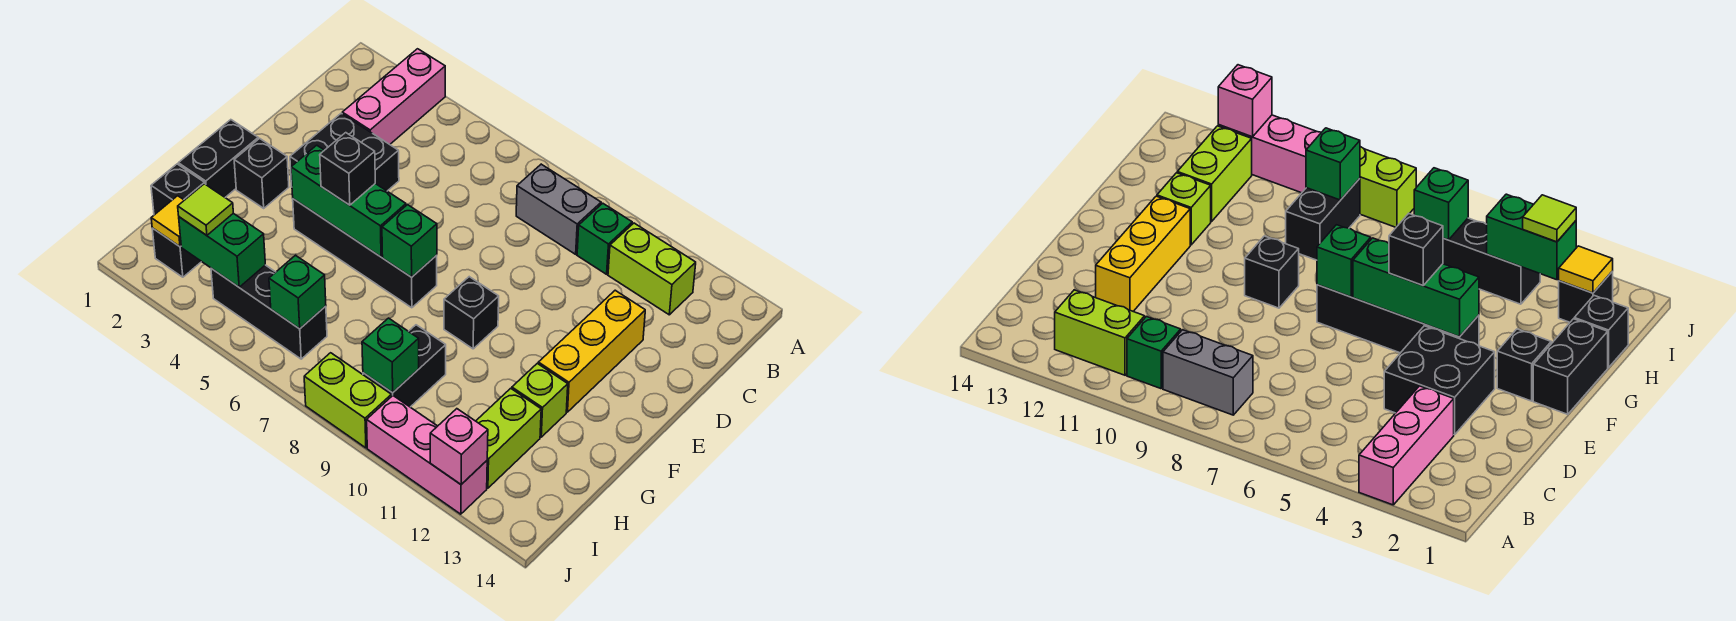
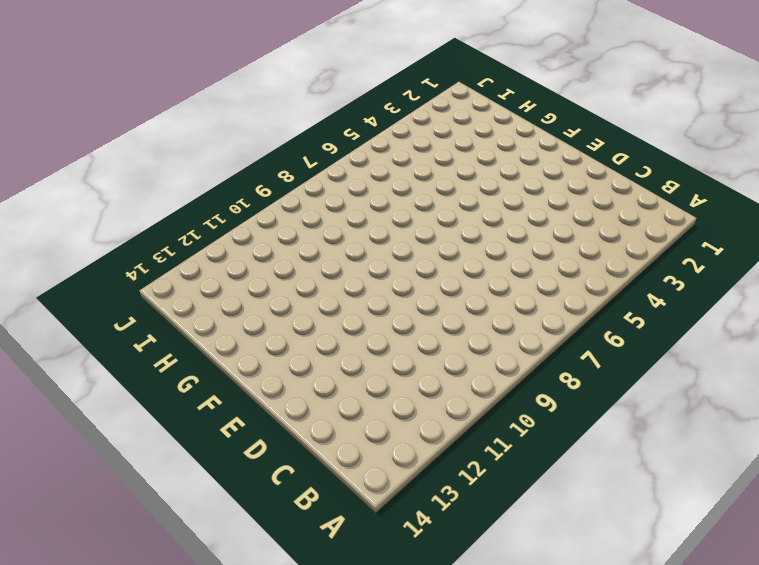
none -> pink brick A3:C3 level 1
none -> grey brick B8:B9 level 1
none -> green brick B10 level 1

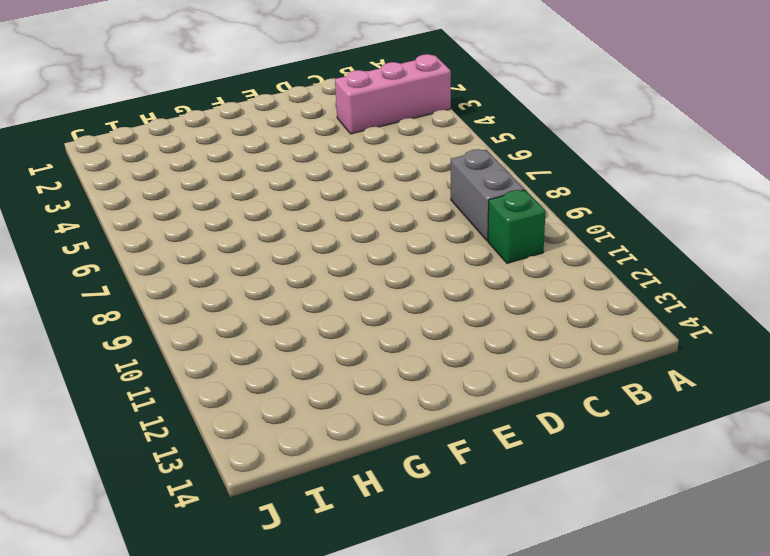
none -> lime brick B11:B12 level 1
none -> black brick D3:E4 level 1
none -> yellow brick D12:F12 level 1

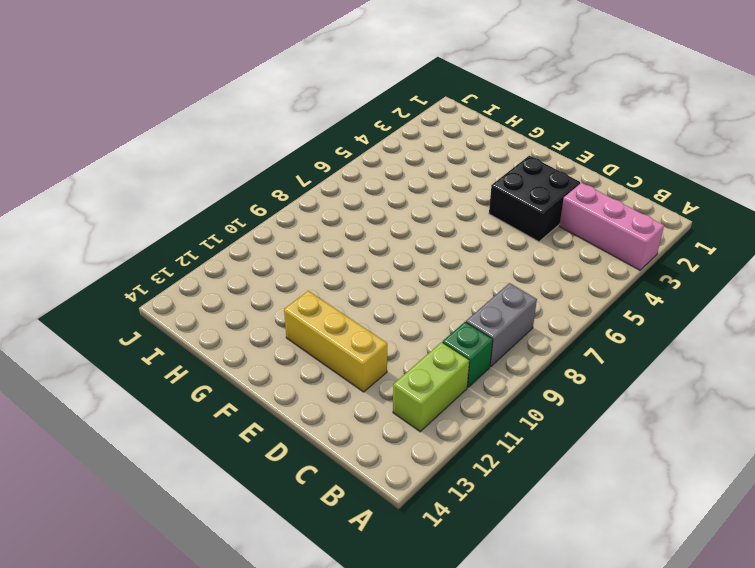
none -> black brick F1:G1 level 1
none -> black brick F2 level 1
none -> black brick F4:F7 level 1

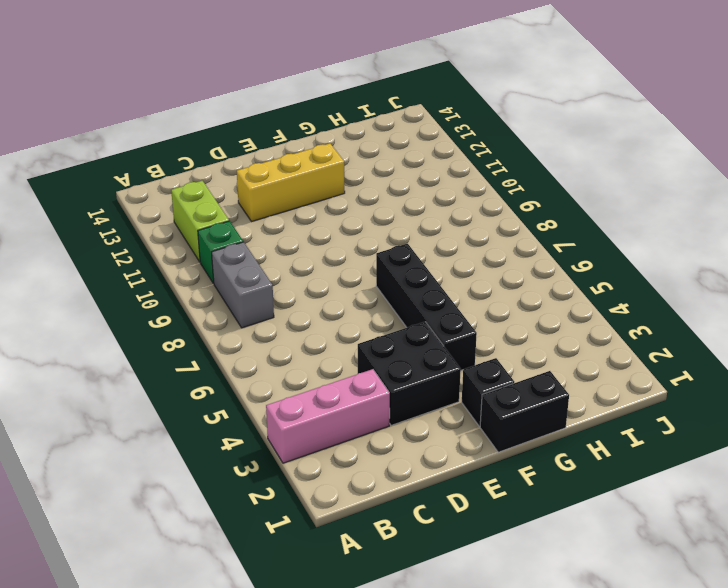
none -> black brick F9 level 1
none -> lime brick G12 level 1
none -> black brick H1 level 1

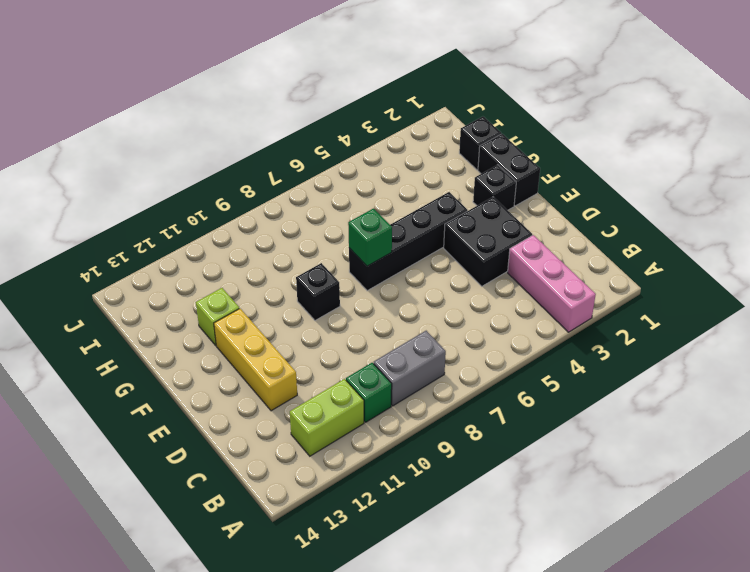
none -> black brick H9:I9 level 1
none -> lime brick H12:I12 level 1
none -> black brick I2 level 1

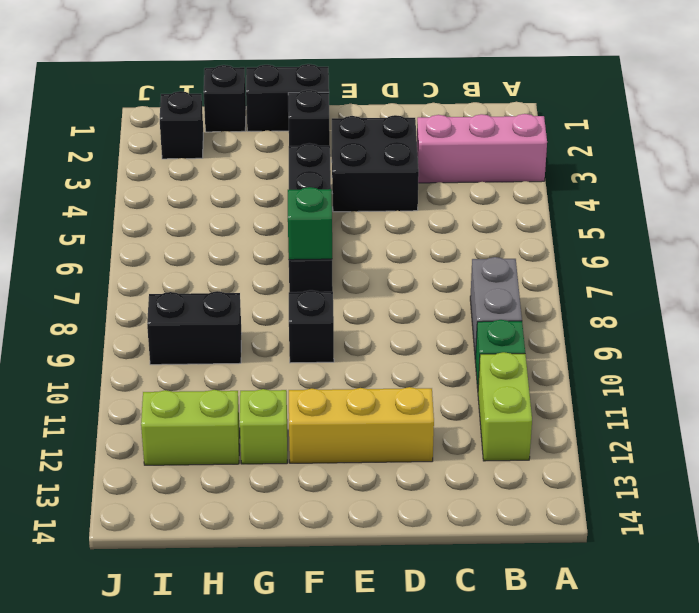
none -> black brick I4:I6 level 1
none -> lime brick J8:J9 level 1
none -> pink brick J10:J12 level 1

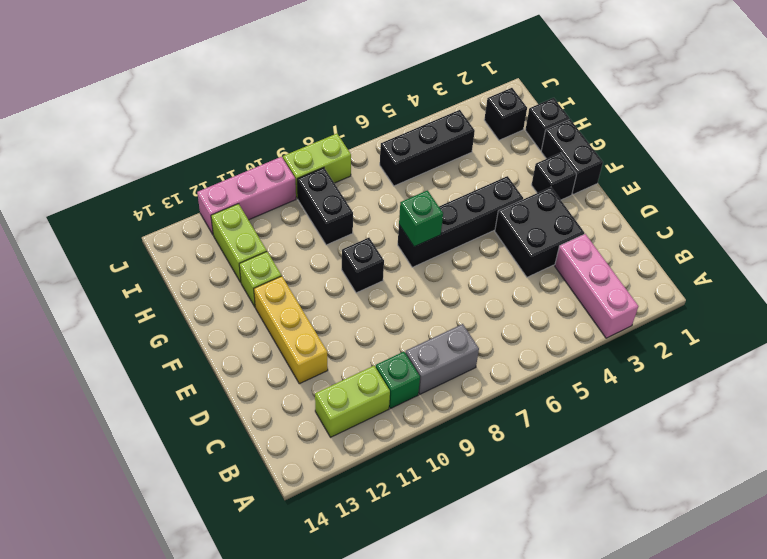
none -> green brick F4:F6 level 2
none -> yellow tile I2 level 2
none -> green brick I3:I4 level 2

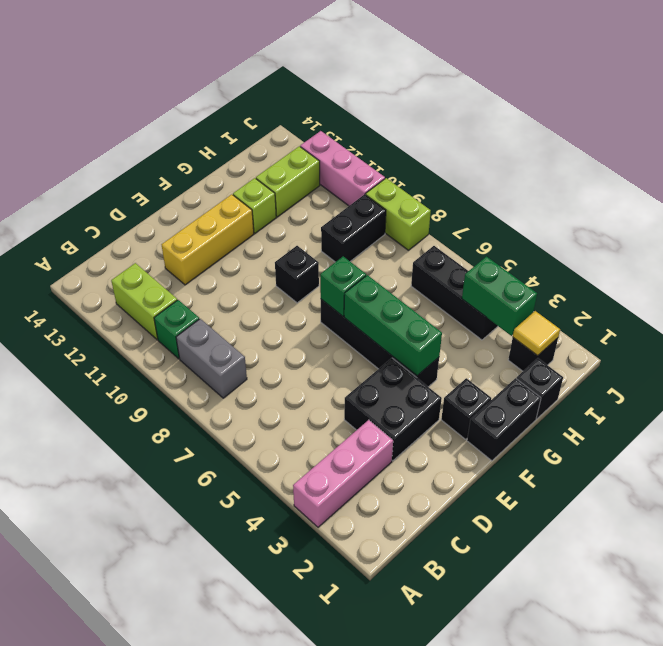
none -> green brick I6 level 2
none -> green brick I9 level 2
none -> pink brick J12 level 2

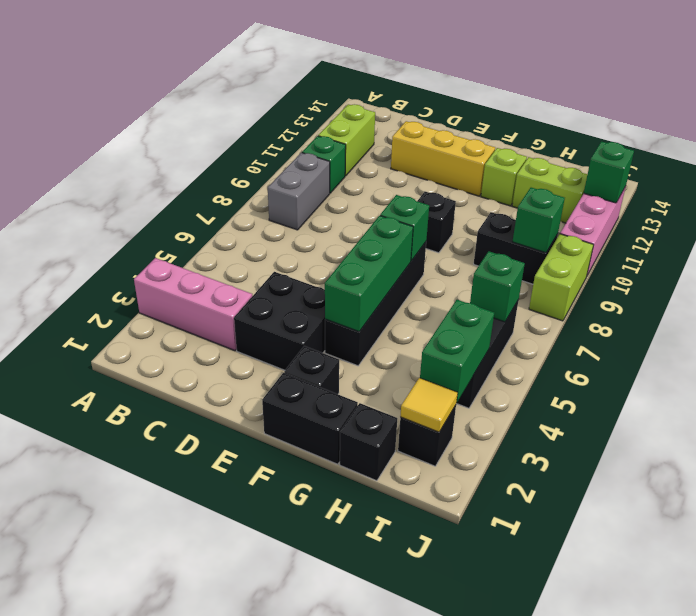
green brick J12 level 2 -> pink brick J12 level 2
none -> black brick F5 level 3
none -> lime tile I3 level 3

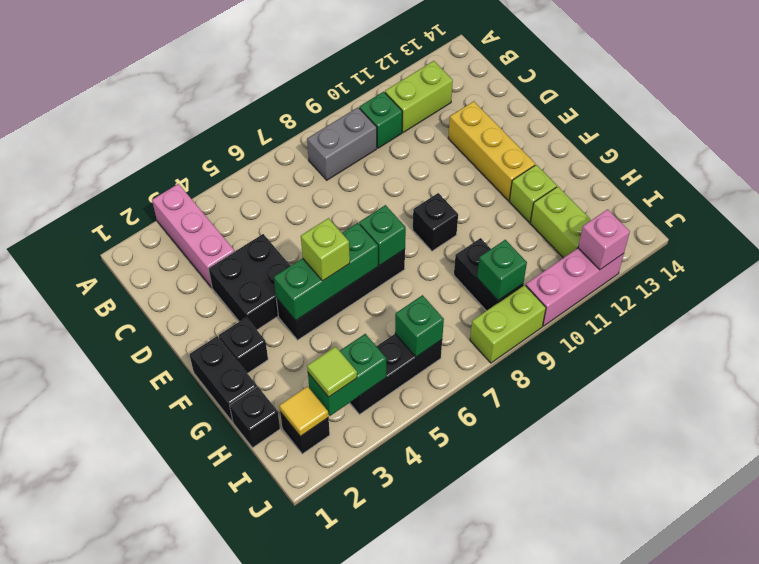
lime brick F5 level 3 -> black brick F5 level 3

